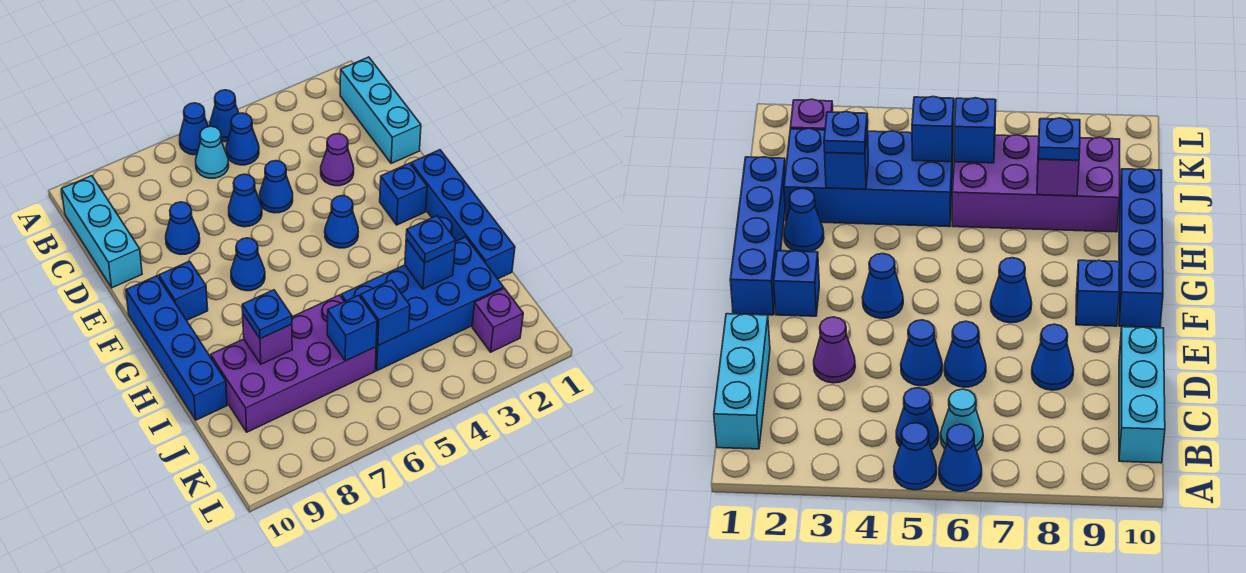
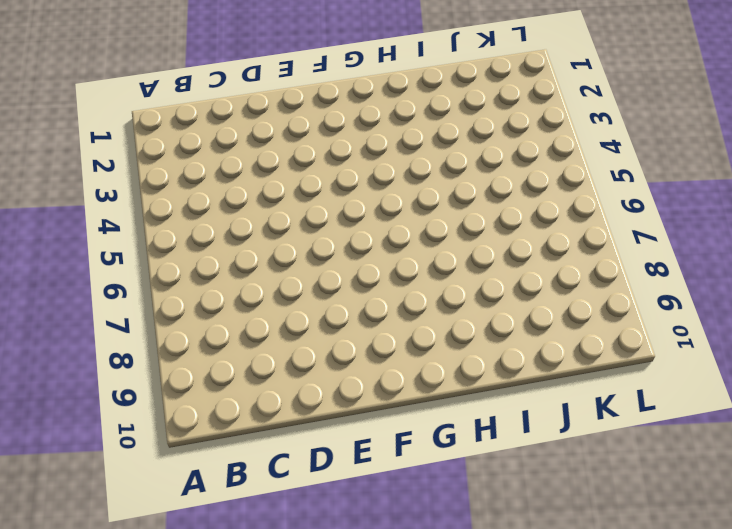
none -> blue cone A5 level 1
none -> blue cone A6 level 1
none -> cyan brick B1:D1 level 1

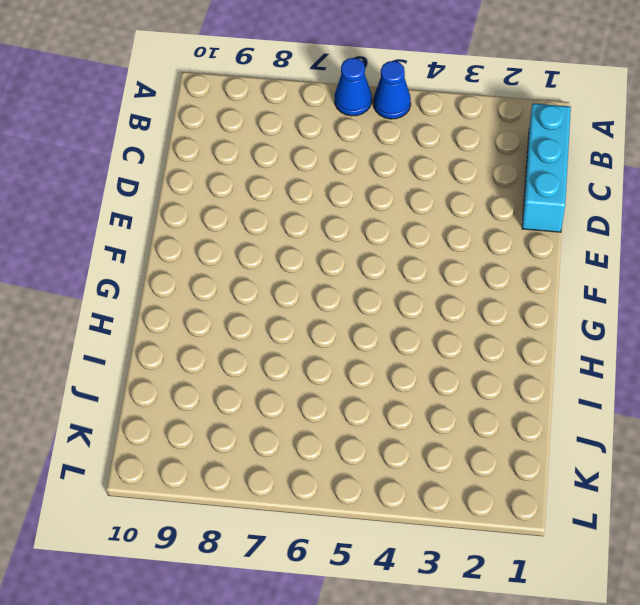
none -> blue cone B5 level 1
none -> cyan cone B6 level 1
none -> cyan brick B10:D10 level 1

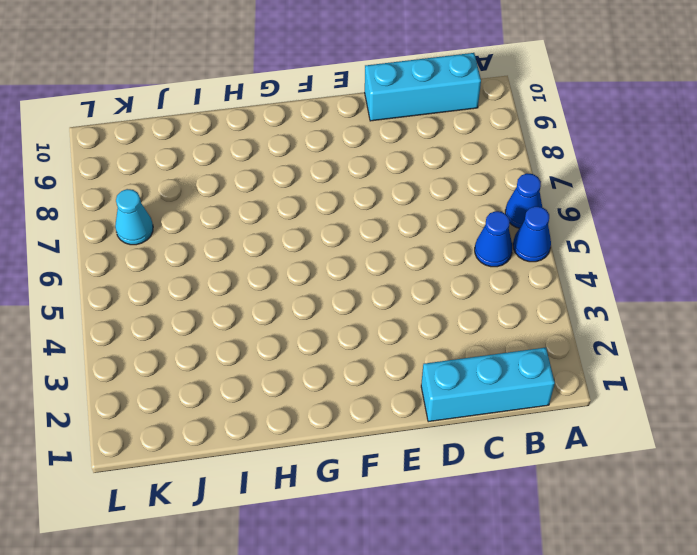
cyan cone K7 level 1 -> cyan cone B6 level 1
none -> purple cone D3 level 1
none -> blue cone D5 level 1
none -> blue cone D6 level 1

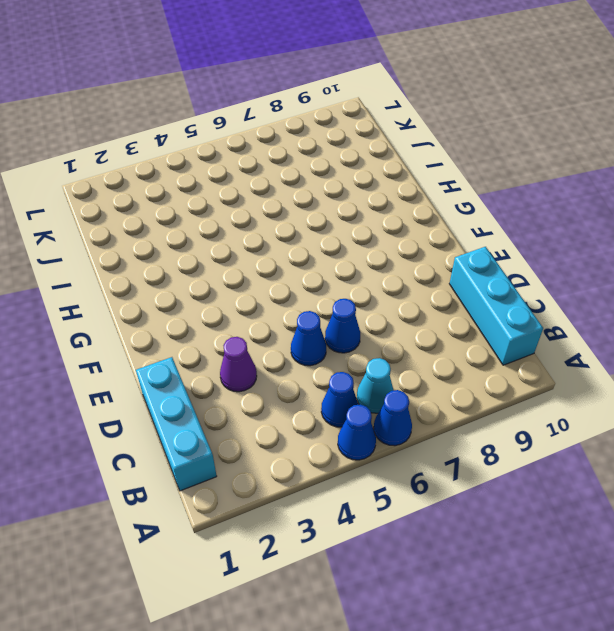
none -> blue cone D8 level 1
none -> blue brick F1:I1 level 1
none -> blue brick F2 level 1

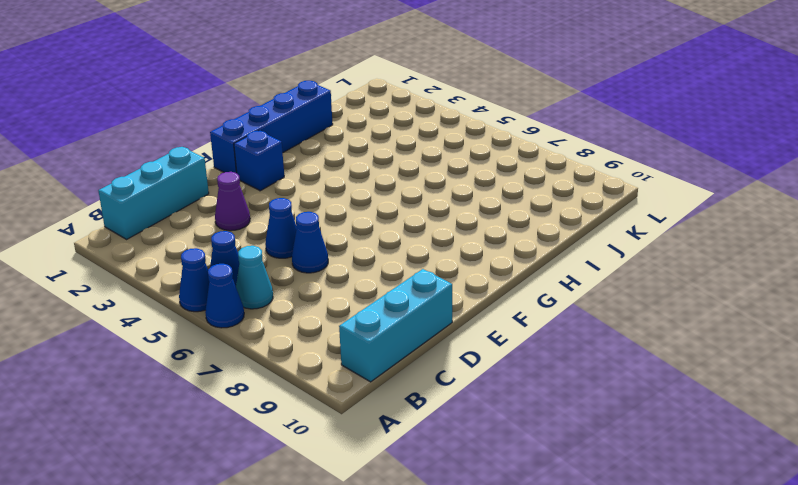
none -> blue cone D8 level 1
none -> blue cone F4 level 1
none -> blue cone F7 level 1

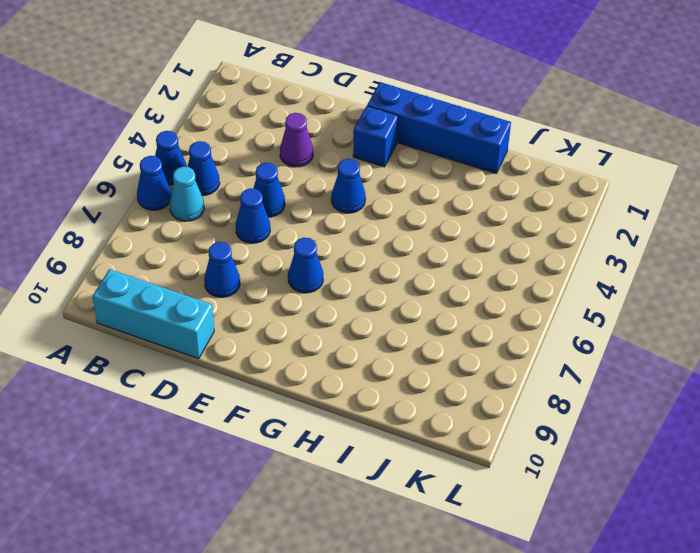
none -> cyan brick B1:D1 level 1
none -> blue brick F9 level 1
none -> blue brick F10:I10 level 1

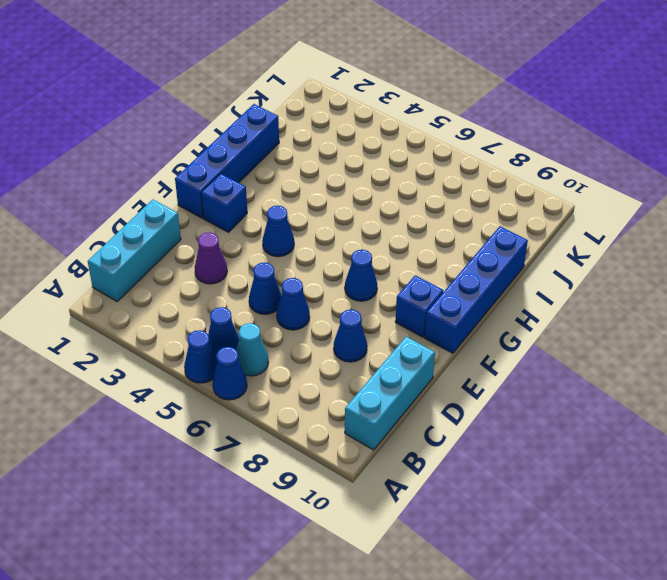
none -> blue cone H2 level 1
none -> blue brick I2:J5 level 1
none -> purple brick I6:J9 level 1

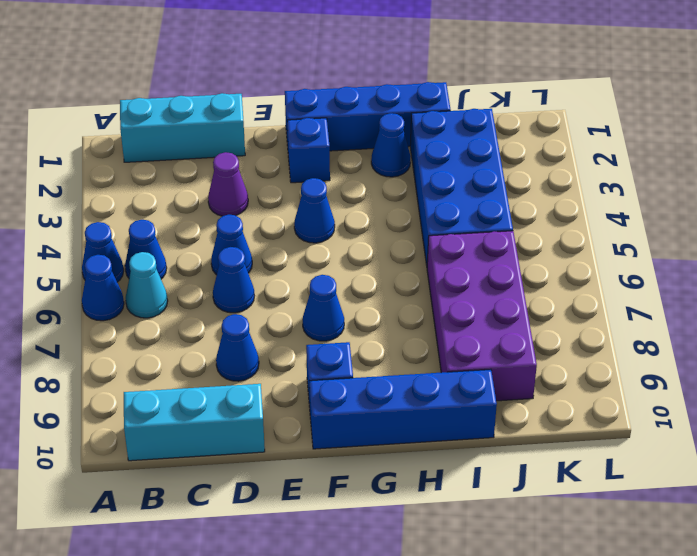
none -> purple brick K2 level 1
none -> blue brick I3 level 2
none -> purple brick I8 level 2

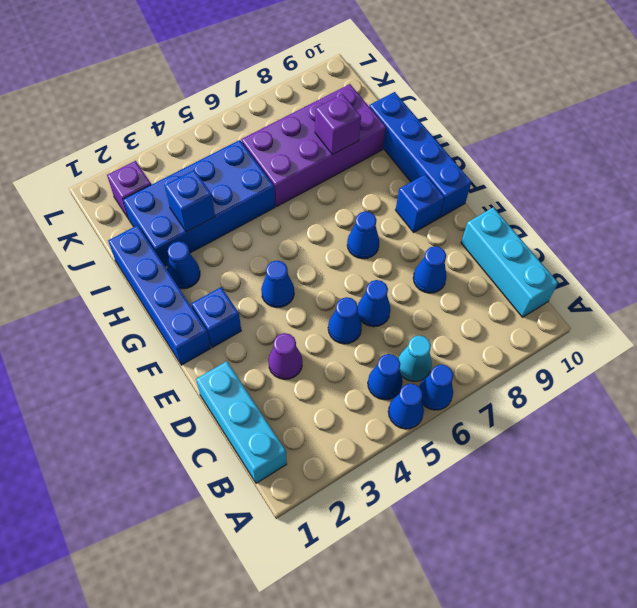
none -> blue brick J5 level 2
none -> blue brick J6 level 2
none -> blue plate I3 level 3

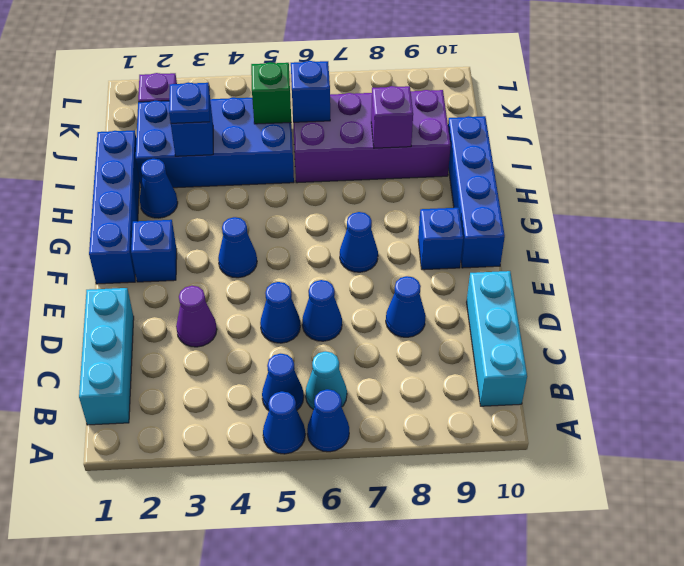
green brick J5 level 2 -> blue brick J5 level 2
none -> blue plate I8 level 3

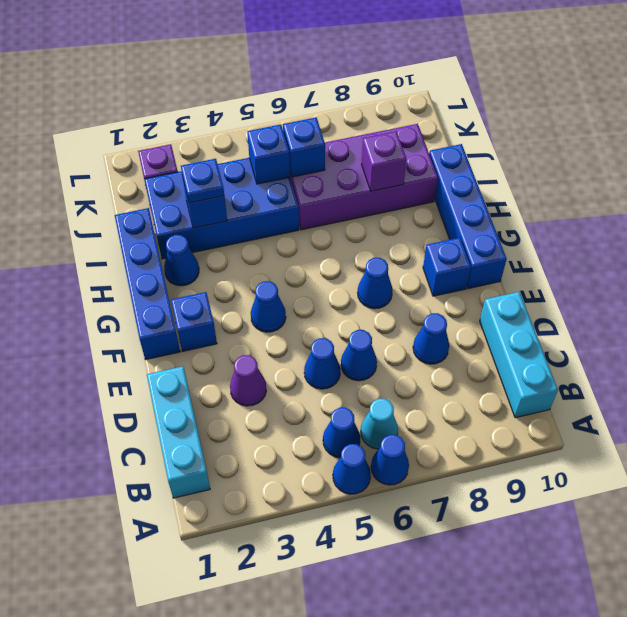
none -> blue plate I8 level 3

